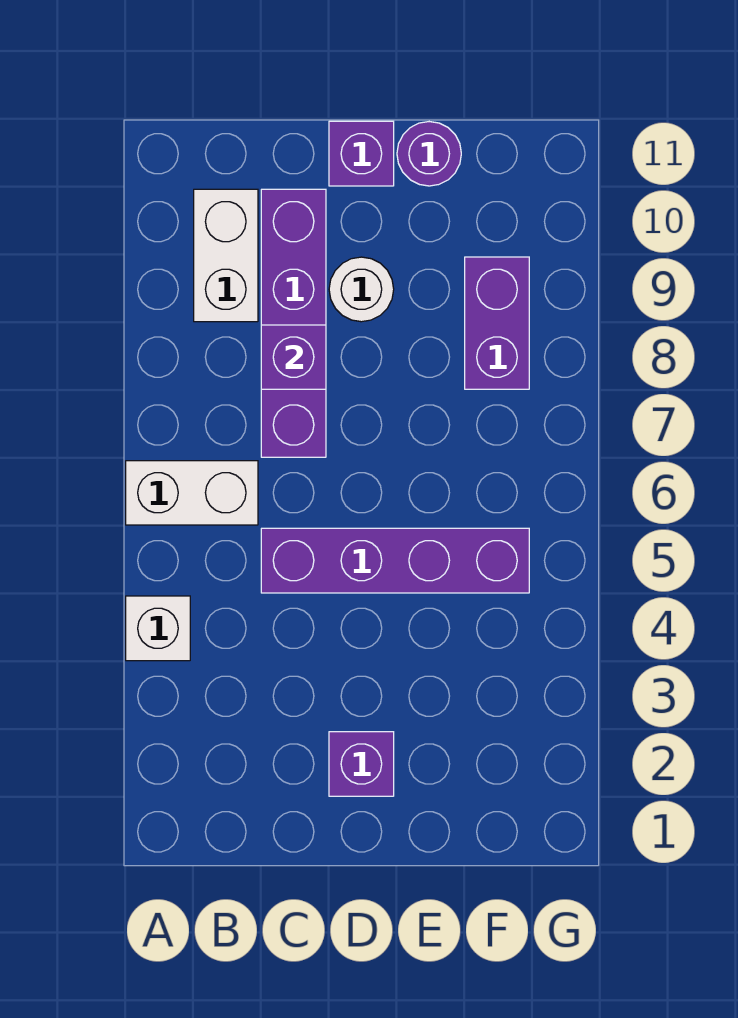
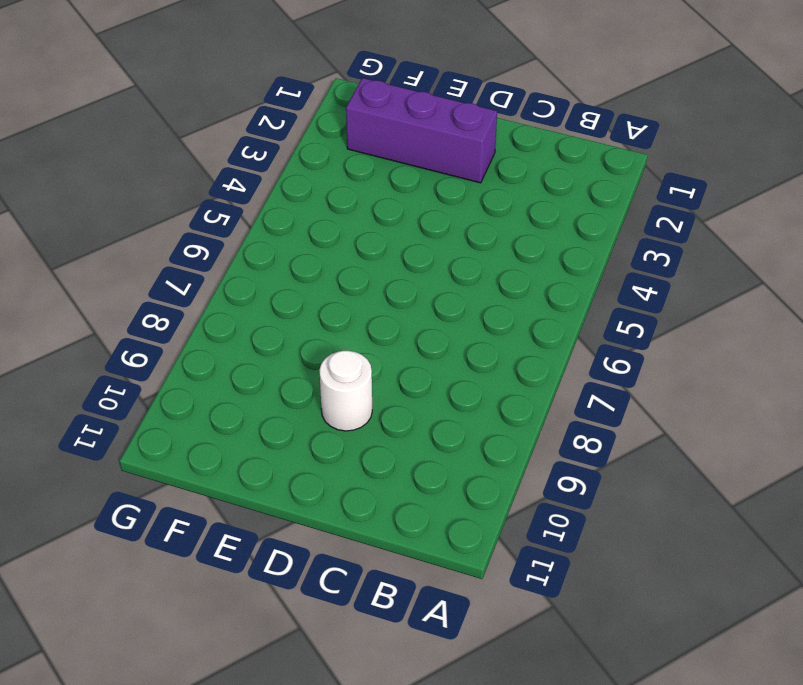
purple brick D2:F2 level 1 -> purple brick D2 level 1
none -> white brick A4 level 1
none -> white brick A6:B6 level 1

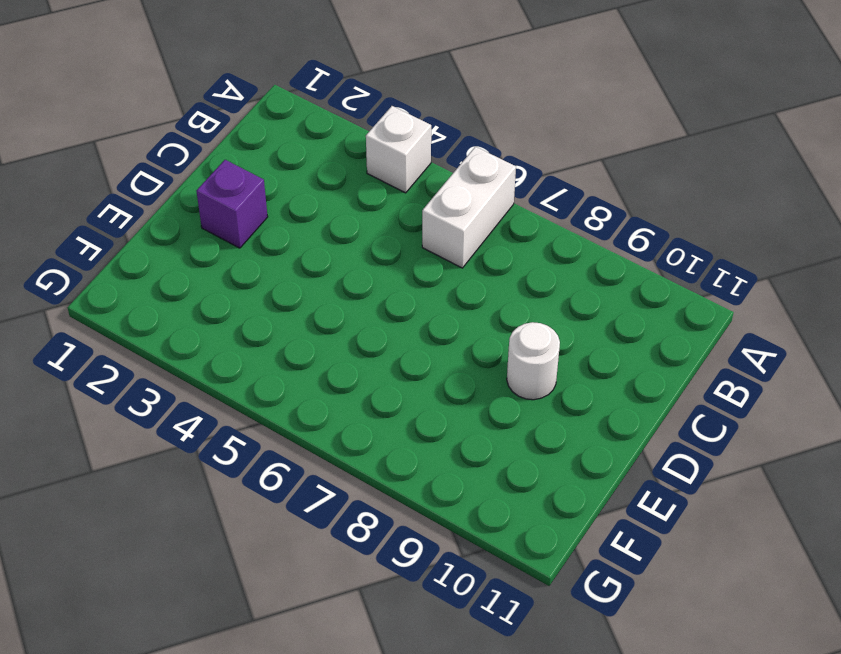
none -> white brick B9:B10 level 1
none -> purple brick C5:F5 level 1

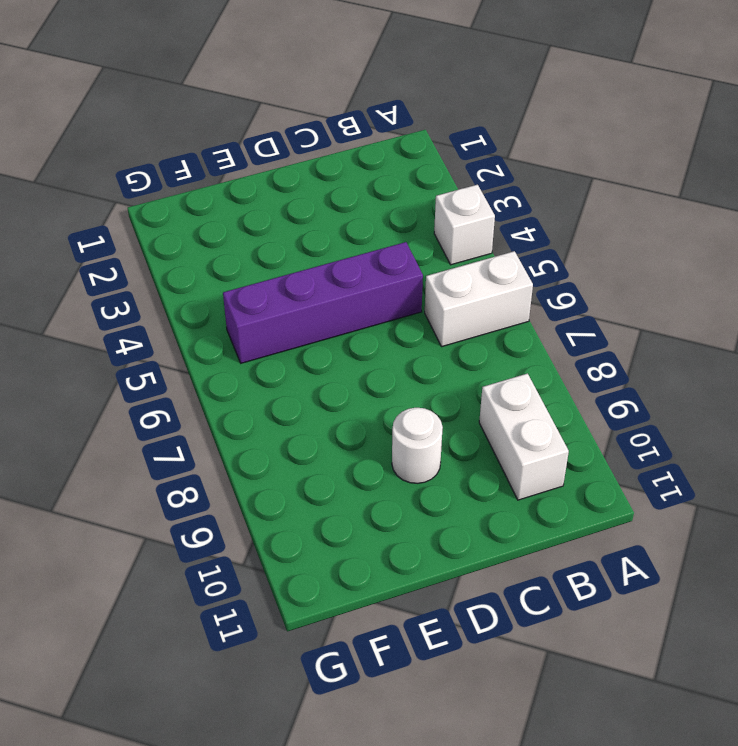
none -> purple brick C7:C10 level 1
none -> purple brick D2 level 1

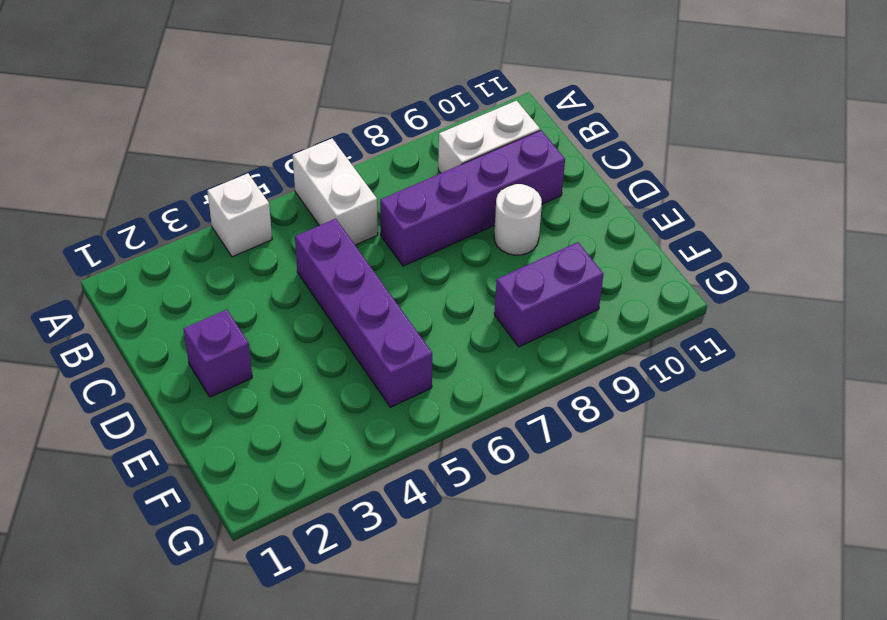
none -> purple brick D11 level 1
none -> purple round brick E11 level 1

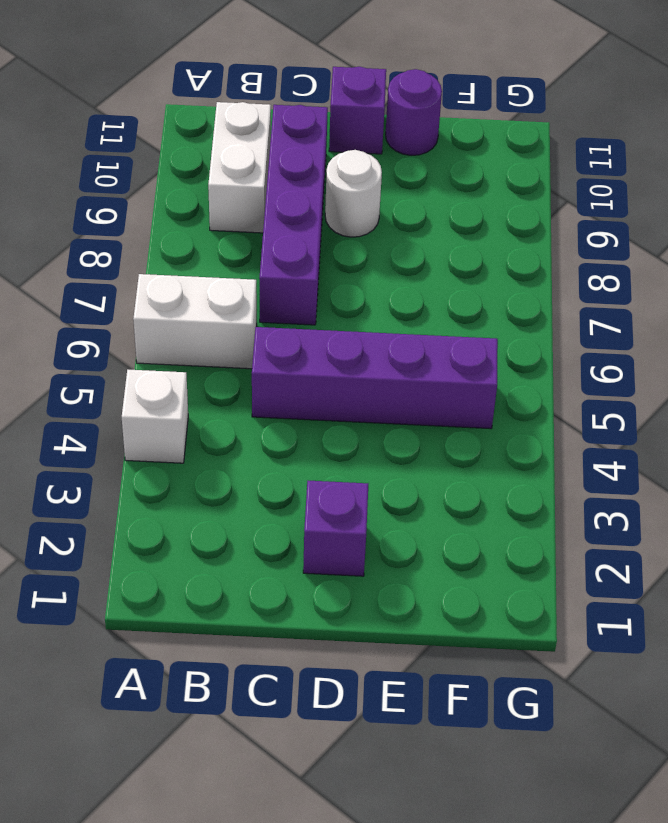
none -> purple brick F8:F9 level 1
none -> purple brick C8 level 2

